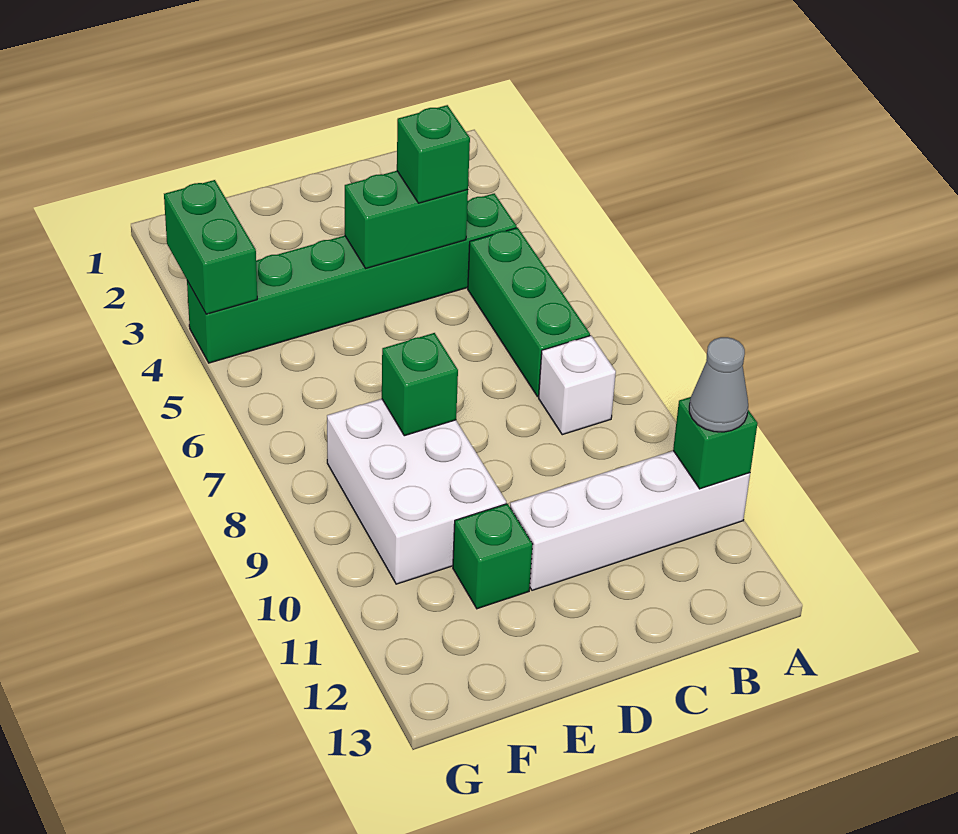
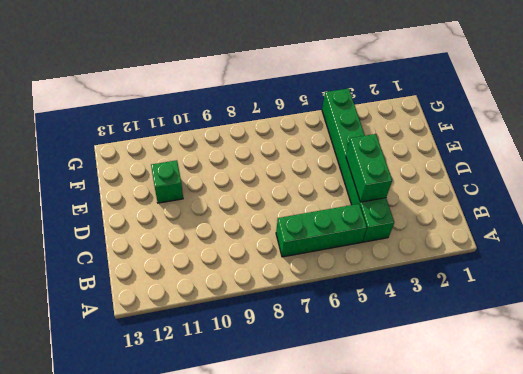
none -> white brick A11:D11 level 1
none -> white brick B8 level 1
none -> white brick E8:F10 level 1

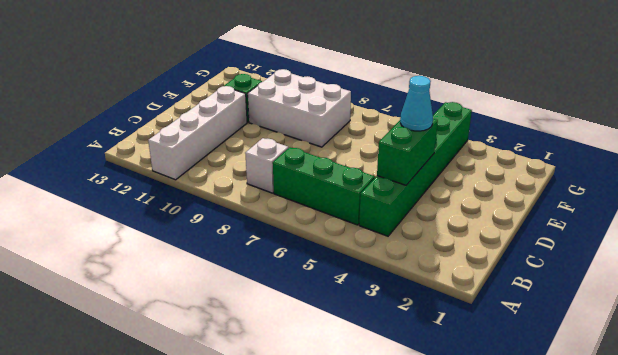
cyan cone D4 level 3 -> none
none -> green brick A11 level 2
none -> green brick E8 level 2
none -> green brick G3:G4 level 2

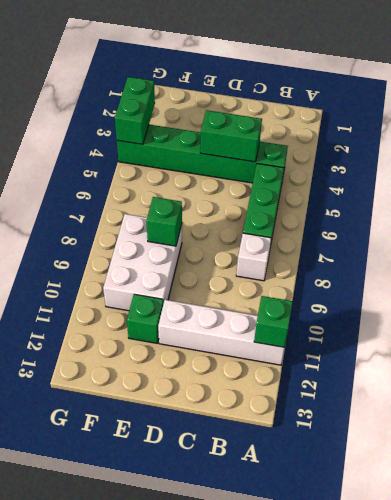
none -> grey cone A11 level 3
none -> green brick C4 level 3

